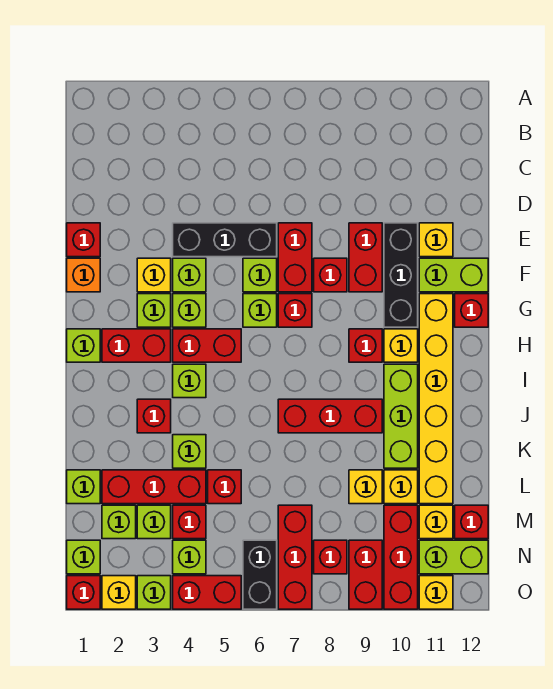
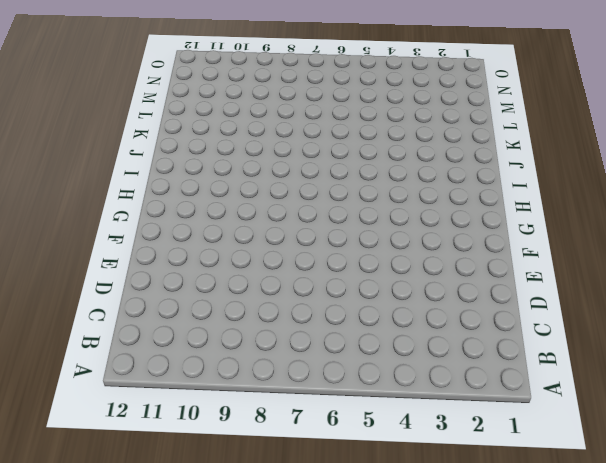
none -> red brick E1 level 1
none -> black brick E4:E6 level 1
none -> red brick E7:F7 level 1
none -> red brick E9:F9 level 1

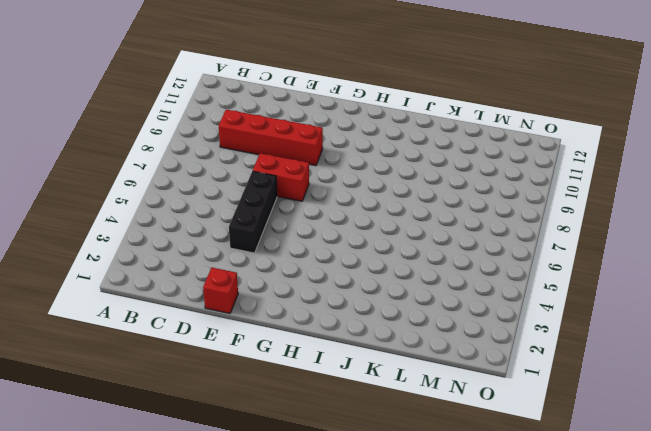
red brick C9:F9 level 1 -> red brick E9:F9 level 1
none -> black brick E10:G10 level 1
none -> yellow brick E11 level 1
none -> orange brick F1 level 1
none -> yellow brick F3 level 1

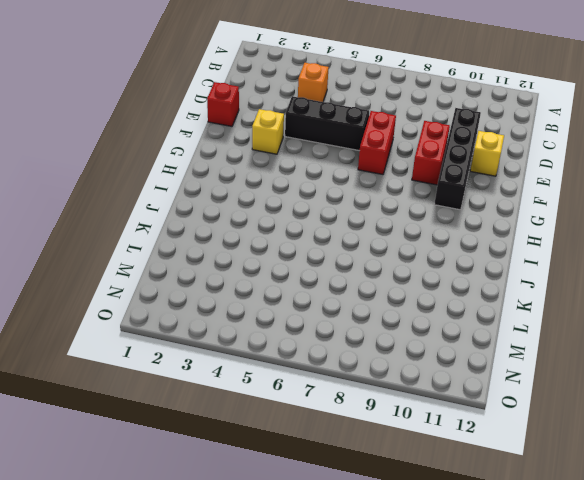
orange brick C4 level 1 -> orange brick F1 level 1
black brick D10:G10 level 1 -> black brick E10:G10 level 1
none -> lime brick F4 level 1
none -> lime brick F6 level 1
none -> red brick F8 level 1
none -> lime brick F11:F12 level 1

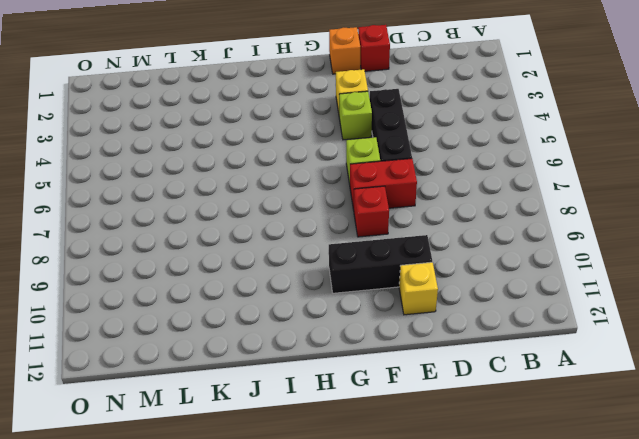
none -> red brick E9:F9 level 1
none -> lime brick F11:F12 level 1
none -> lime brick G3 level 1
none -> lime brick G4 level 1

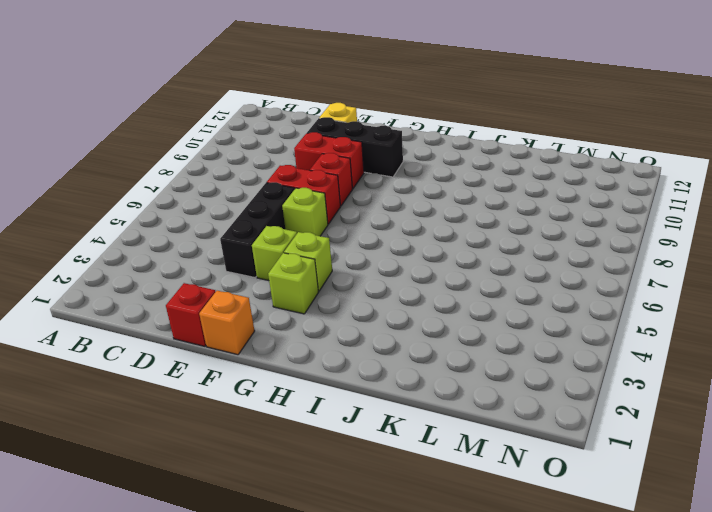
none -> yellow brick F3 level 1
none -> lime brick F11:F12 level 1
none -> lime brick G6 level 1
none -> red brick G7 level 1

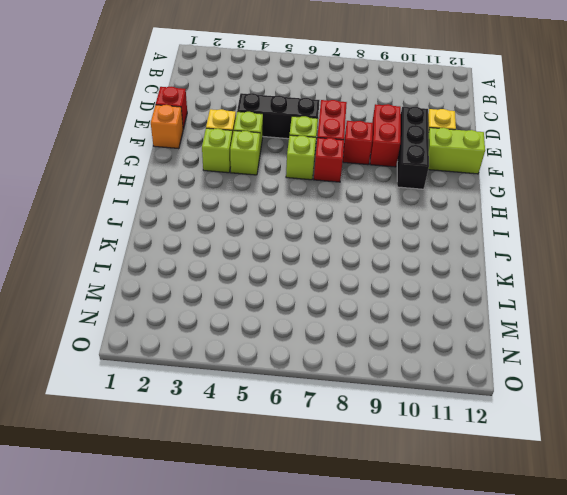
none -> yellow brick G11:L11 level 1
none -> red brick G12 level 1
none -> lime brick H1 level 1
none -> red brick H2:H3 level 1

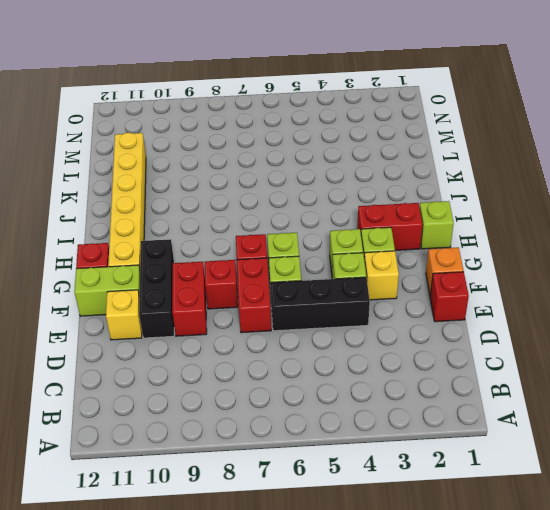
none -> red brick H4:H5 level 1
none -> red brick H9 level 1
none -> yellow brick H10 level 1
none -> lime brick I4 level 1

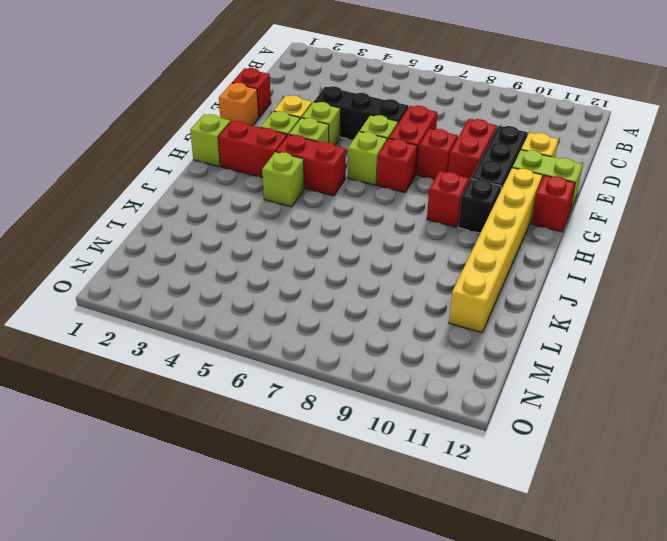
black brick H10 level 1 -> yellow brick H10 level 1
none -> lime brick I10:K10 level 1
none -> red brick J3 level 1
none -> red brick J7:J9 level 1
none -> lime brick K4 level 1

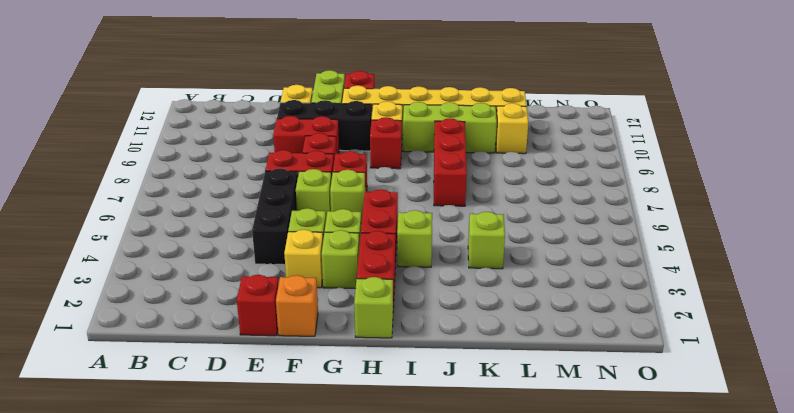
none -> red brick J3 level 1
none -> lime brick L1 level 1
none -> red brick L2:L4 level 1
none -> red brick L5 level 1

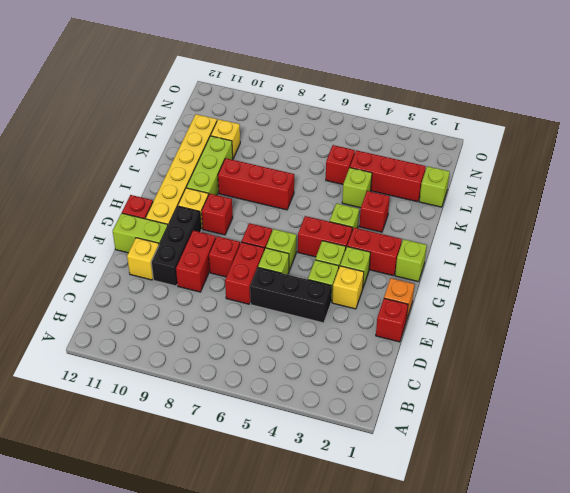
none -> yellow brick L9 level 1
none -> lime brick M2 level 1
none -> lime brick M3 level 1
none -> red brick M4 level 1

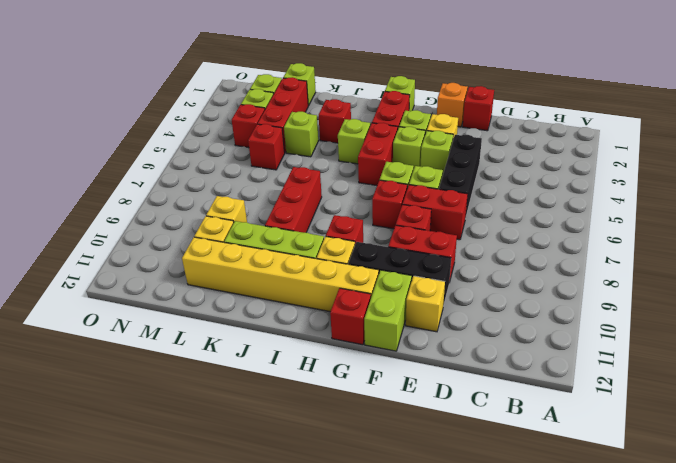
none -> red brick M7:O7 level 1
none -> red brick M10:O10 level 1
none -> yellow brick M11 level 1
none -> red brick M12 level 1

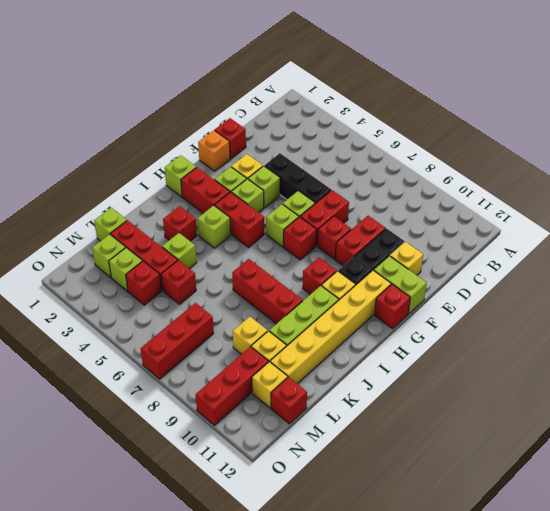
none -> lime brick N1 level 1
none -> lime brick N4 level 1
none -> black brick N6:O6 level 1
none -> red brick N8 level 1

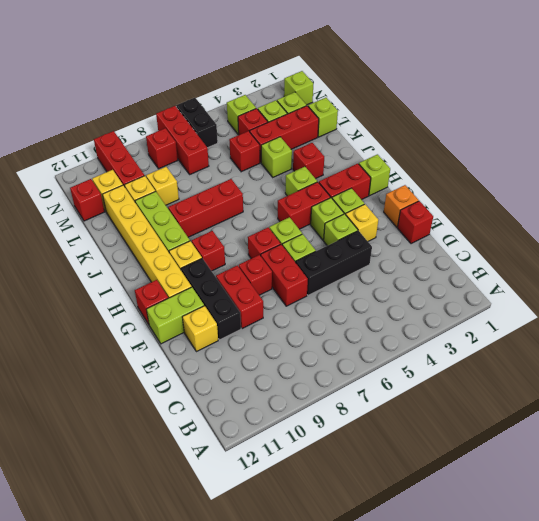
none -> red brick N9:O9 level 1
none -> lime brick N11:N12 level 1
none -> red brick O1 level 1
none -> yellow brick O2 level 1

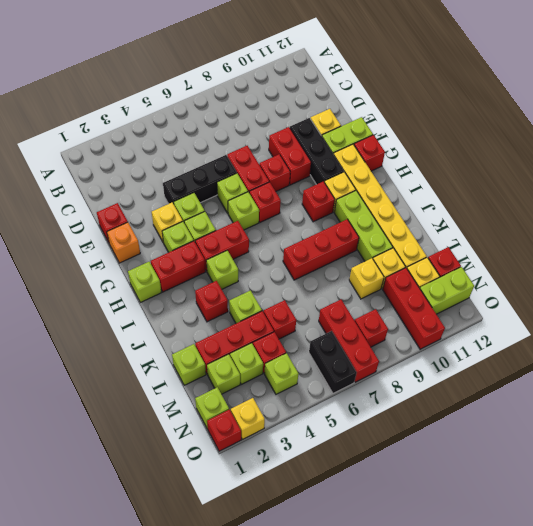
none -> red brick N9:O9 level 1
none -> lime brick O3 level 1
none -> red brick O4:O5 level 1
none -> yellow brick O11 level 1

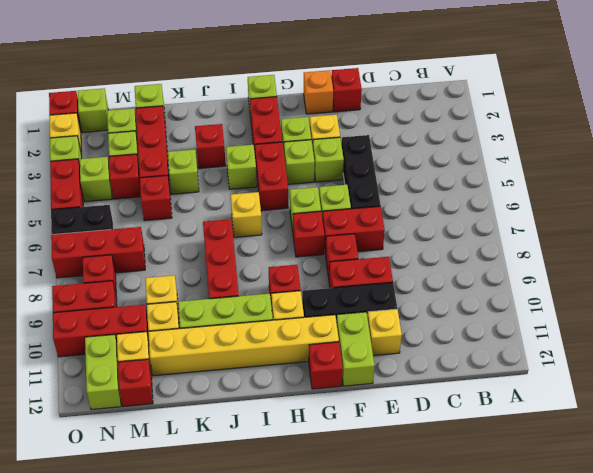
yellow brick I6 level 1 -> yellow brick O11 level 1

